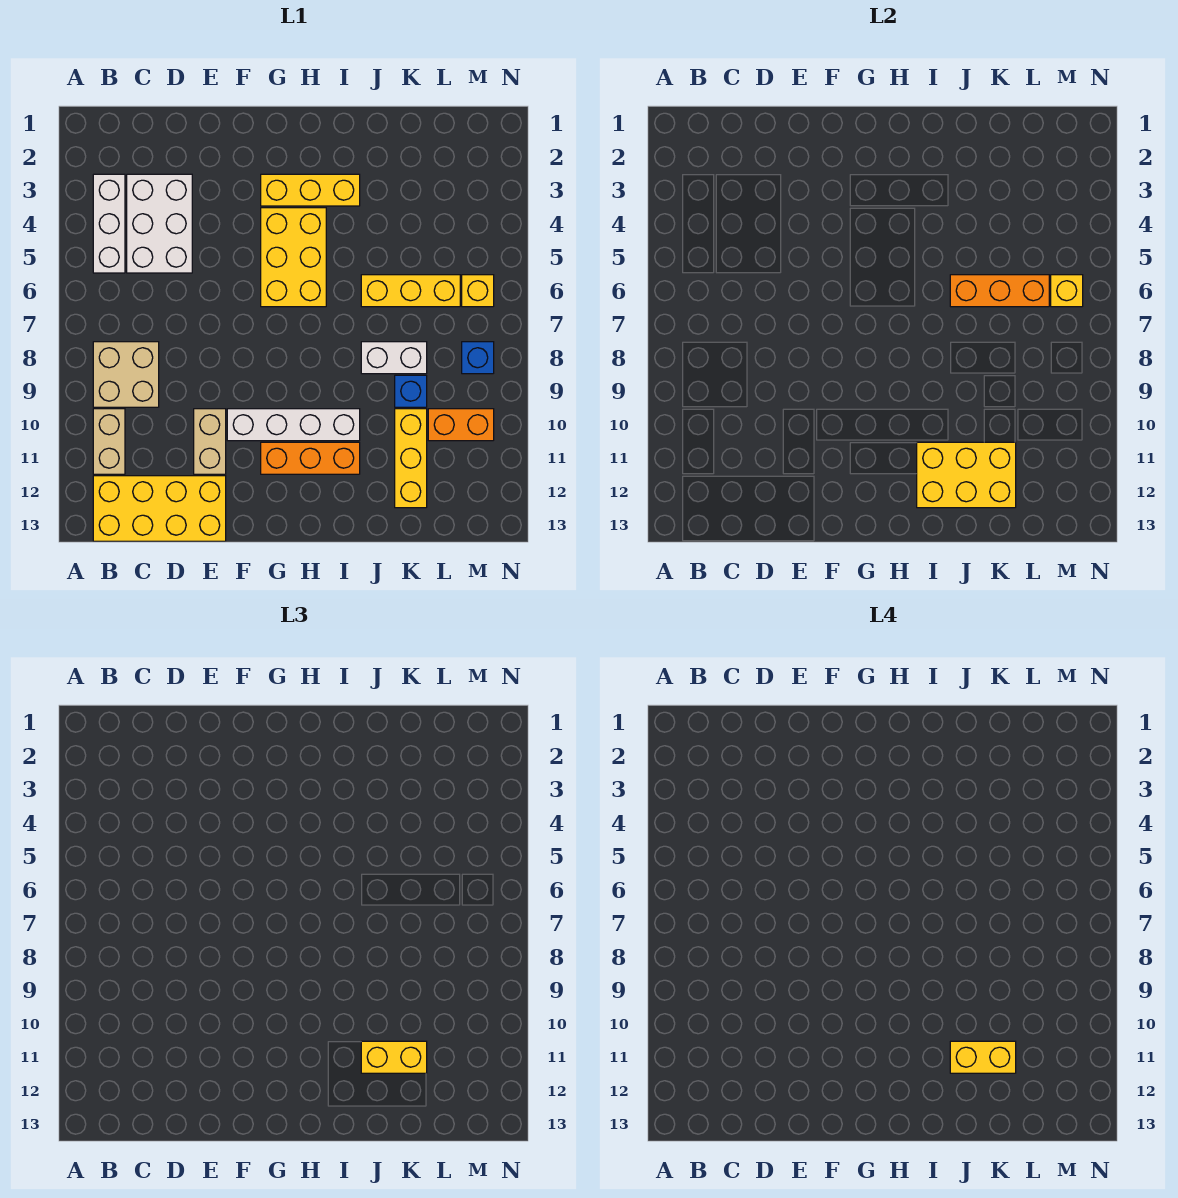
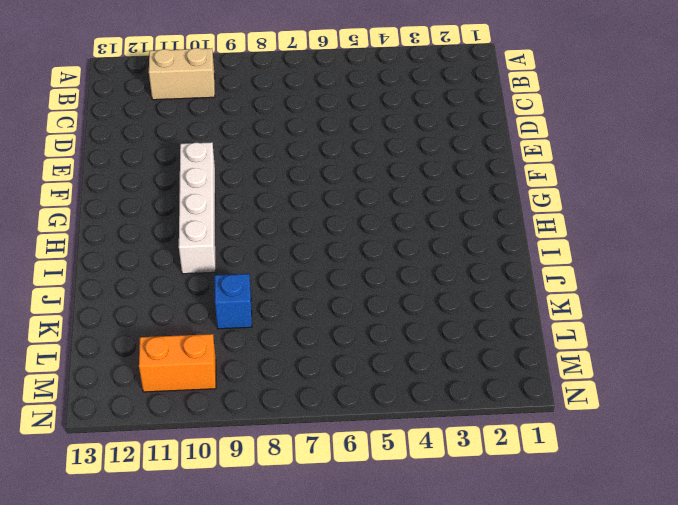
orange brick M10:M11 level 1 -> orange brick L10:M10 level 1
none -> white brick B3:B5 level 1
none -> tan brick B8:C9 level 1
none -> yellow brick B12:E13 level 1

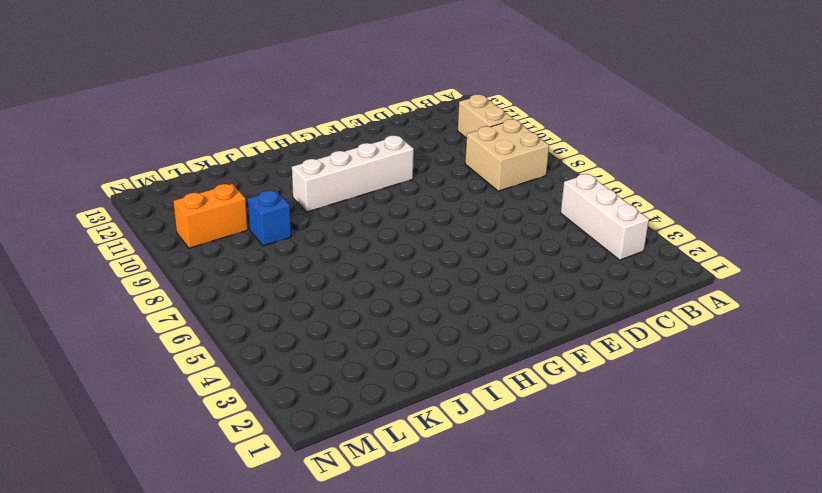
none -> yellow brick B12:E13 level 1
none -> white brick C3:D5 level 1
none -> tan brick E10:E11 level 1

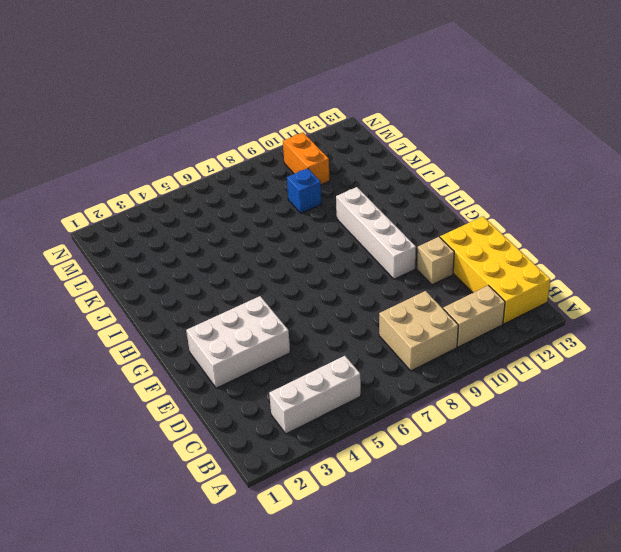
white brick E2:F4 level 1 -> white brick C3:D5 level 1
tan brick E11 level 1 -> tan brick E10:E11 level 1
none -> yellow brick G3:I3 level 1
none -> yellow brick G4:H6 level 1
none -> orange brick G11:I11 level 1

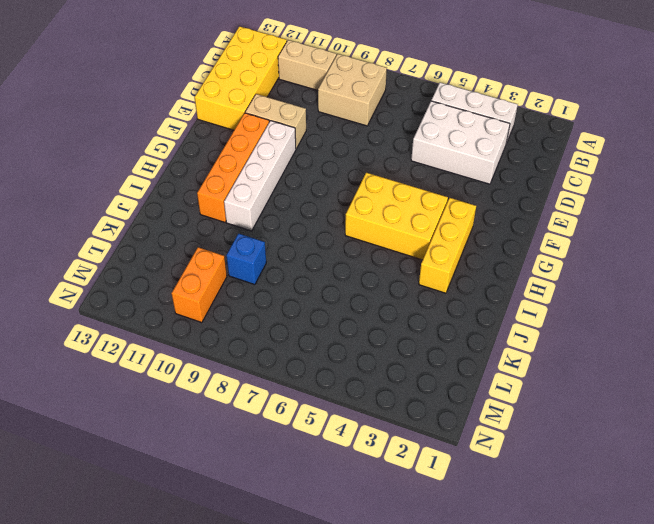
orange brick F11:I11 level 1 -> orange brick G11:I11 level 1
none -> yellow brick J6:L6 level 1
none -> white brick J8:K8 level 1
none -> yellow brick K10:K12 level 1

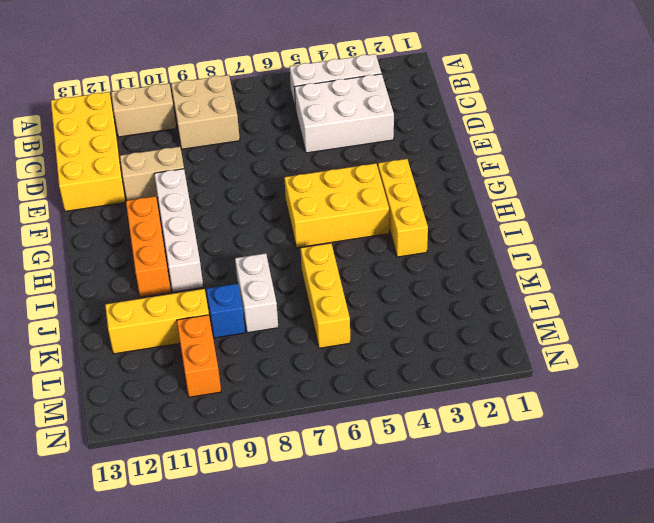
none -> yellow brick M6 level 1
none -> blue brick M8 level 1
none -> yellow brick I11:K12 level 2

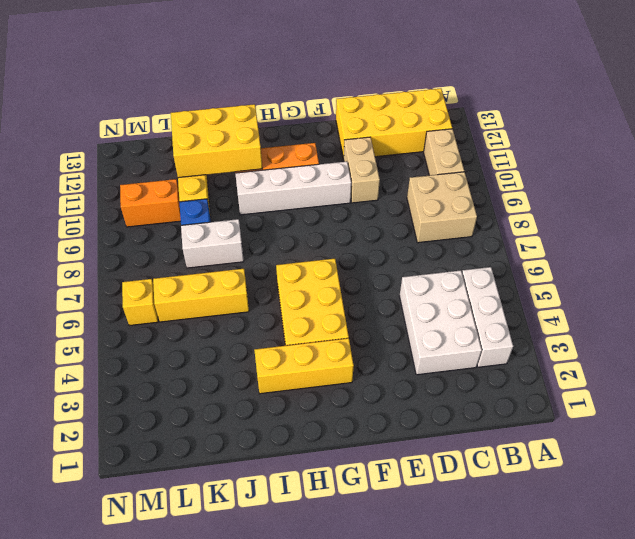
none -> blue brick M8 level 1
none -> orange brick J6:L6 level 2
none -> yellow brick M6 level 2

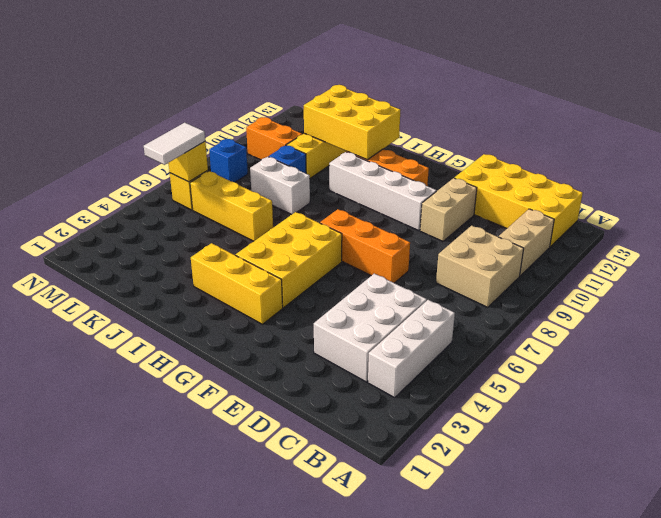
orange brick E7:G7 level 1 -> orange brick J6:L6 level 2
white tile M5:M6 level 3 -> none
none -> yellow brick J11:K11 level 3
none -> yellow brick J11:K11 level 4

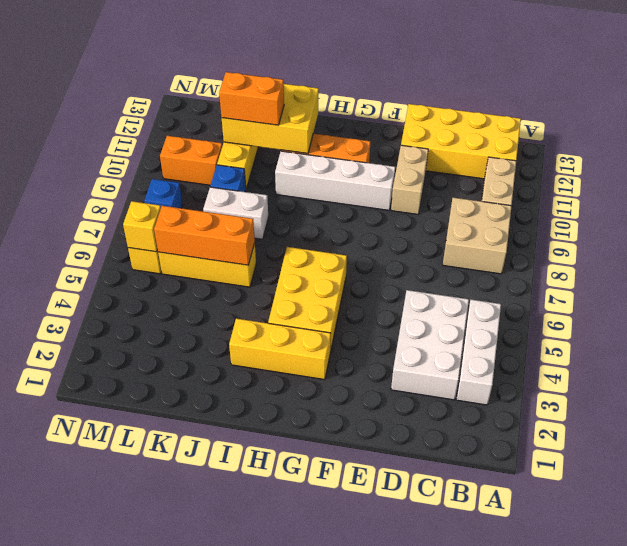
orange brick J11:K11 level 3 -> yellow brick J11:K11 level 3
none -> yellow brick J11:K11 level 4

